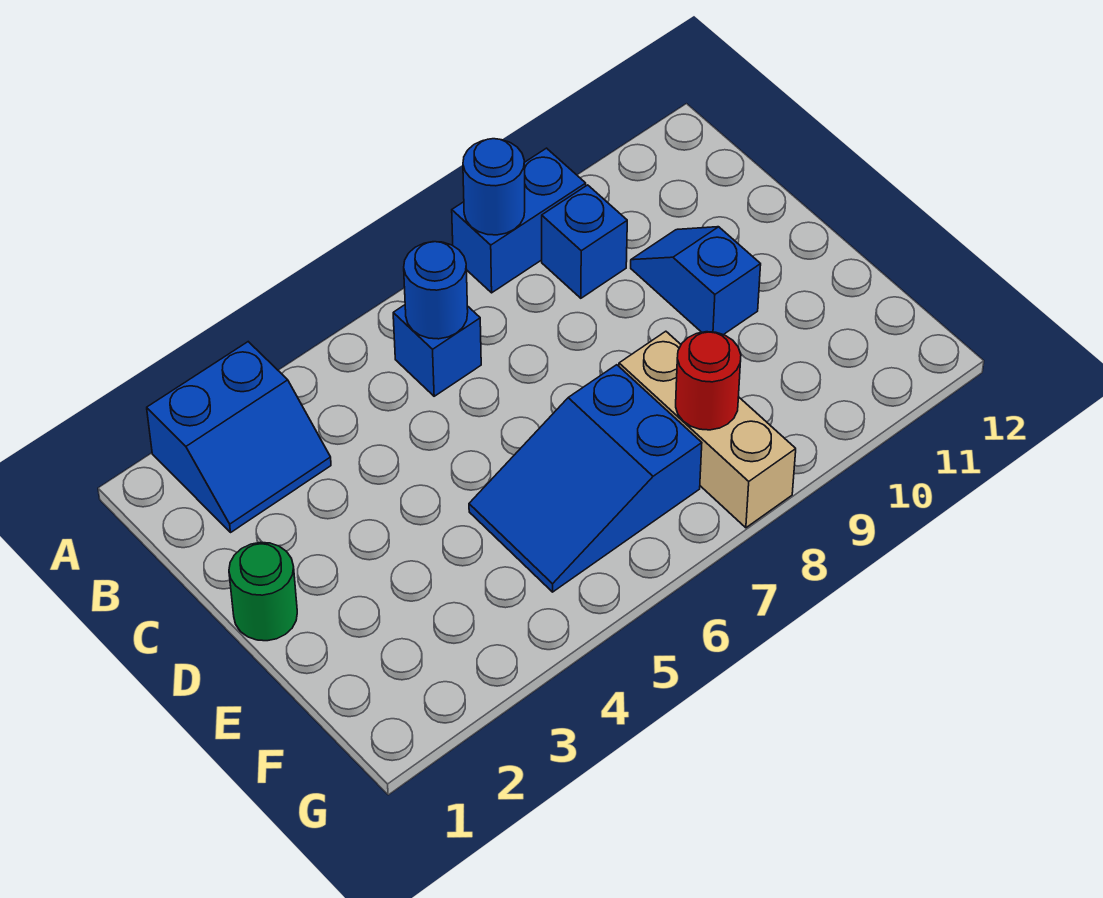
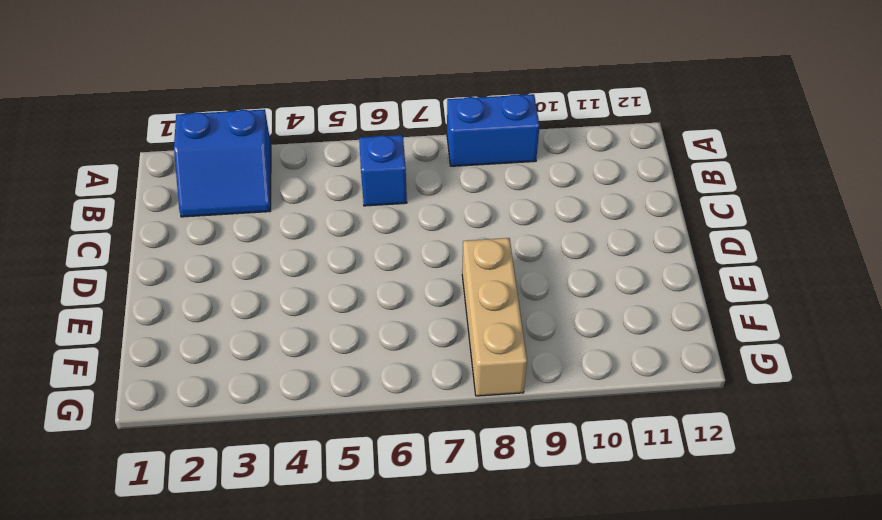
none -> blue brick B9 level 1
none -> blue slope C10:D10 level 1 top D

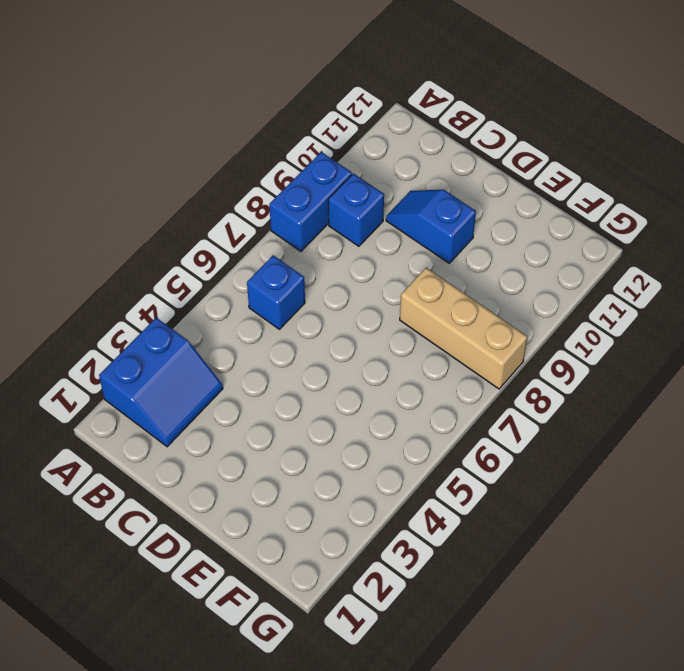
none -> green round brick D1 level 1
none -> blue slope E5:F7 level 1 top 7

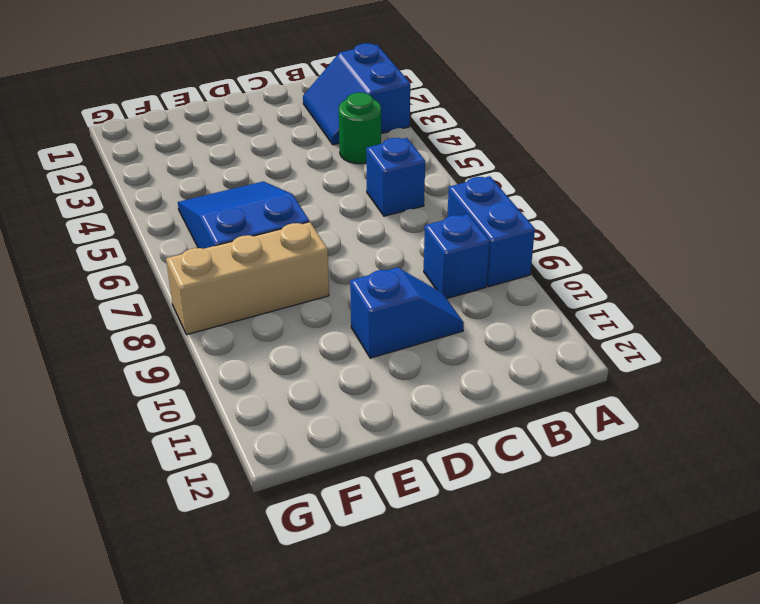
green round brick B4 level 1 -> green round brick D1 level 1
none -> blue round brick A8 level 2
none -> blue round brick B6 level 2

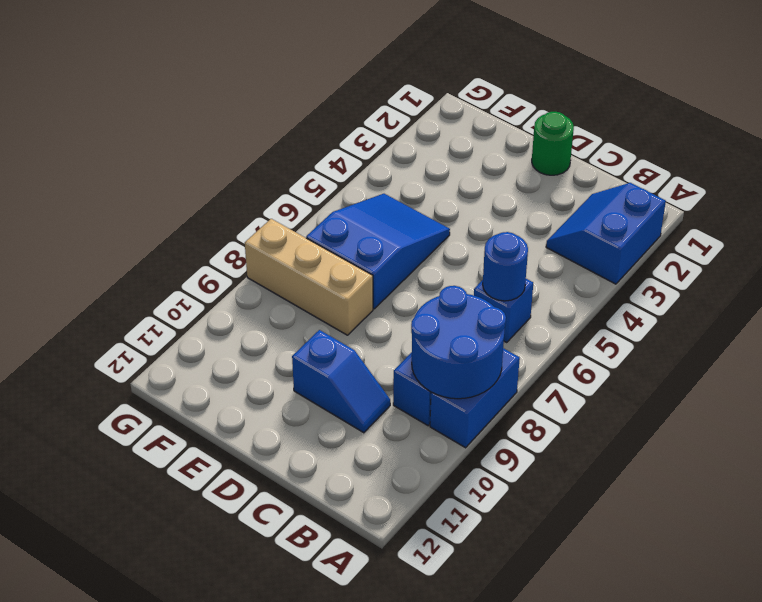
blue round brick A8:B9 level 2 -> blue round brick A8 level 2
none -> red round brick F8 level 2

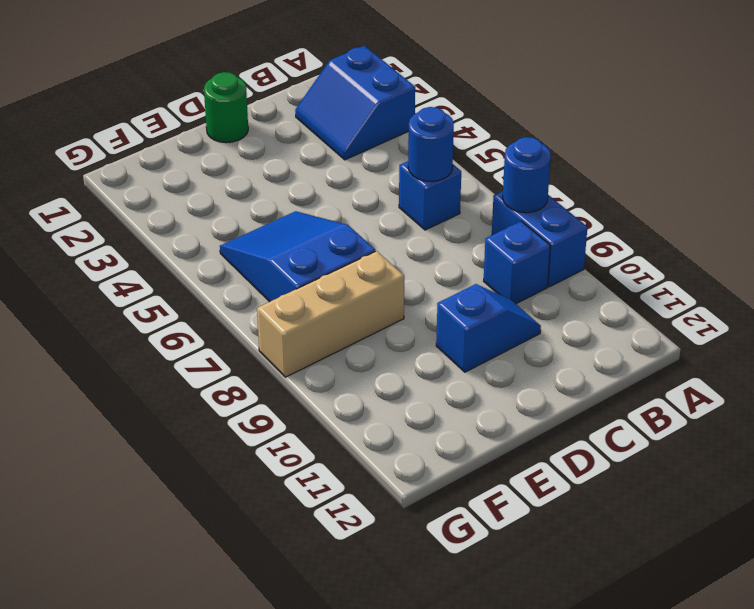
none -> red round brick F8 level 2

